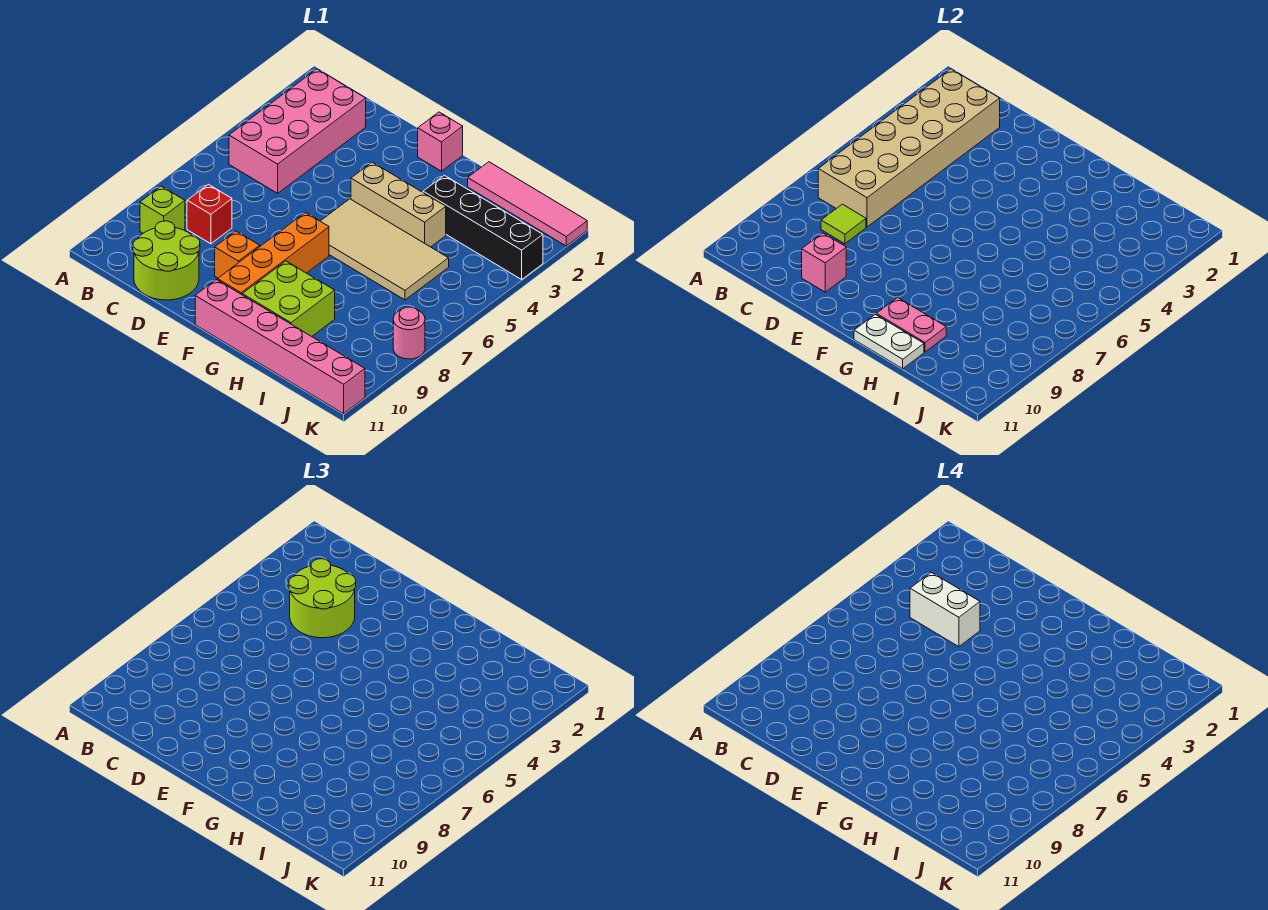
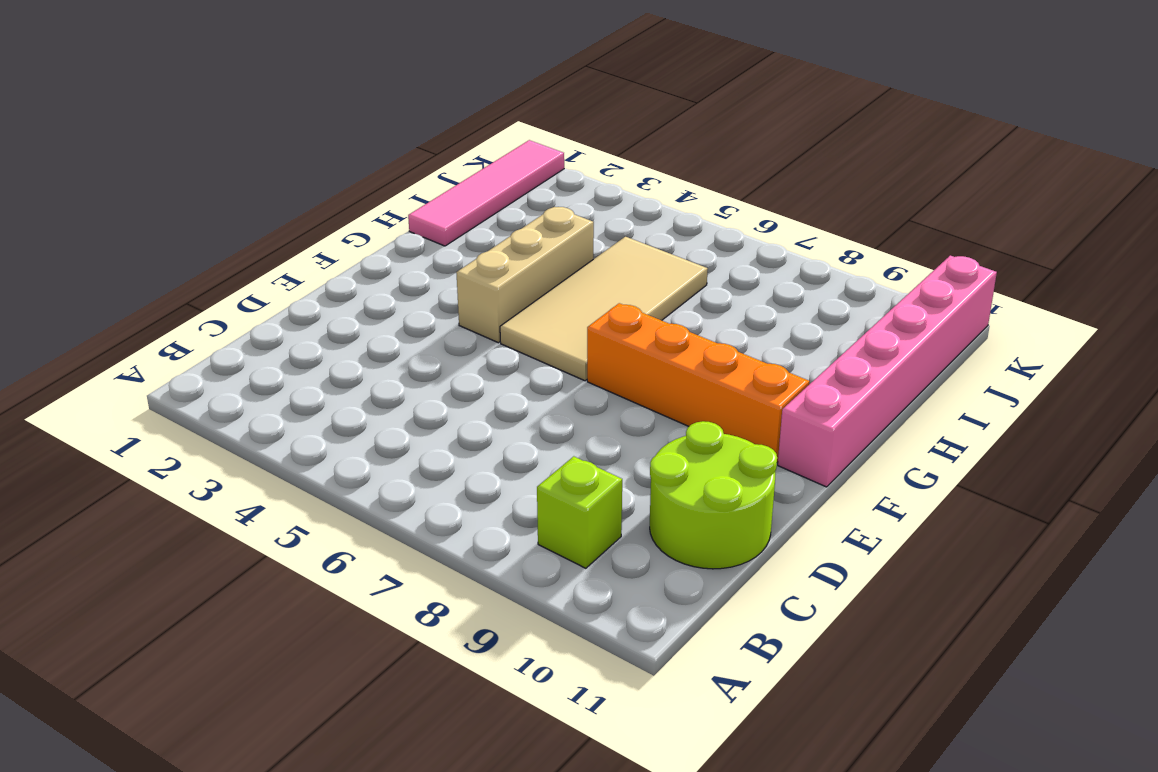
none -> pink brick B2:C5 level 1
none -> red brick C8 level 1
none -> orange brick E9 level 1

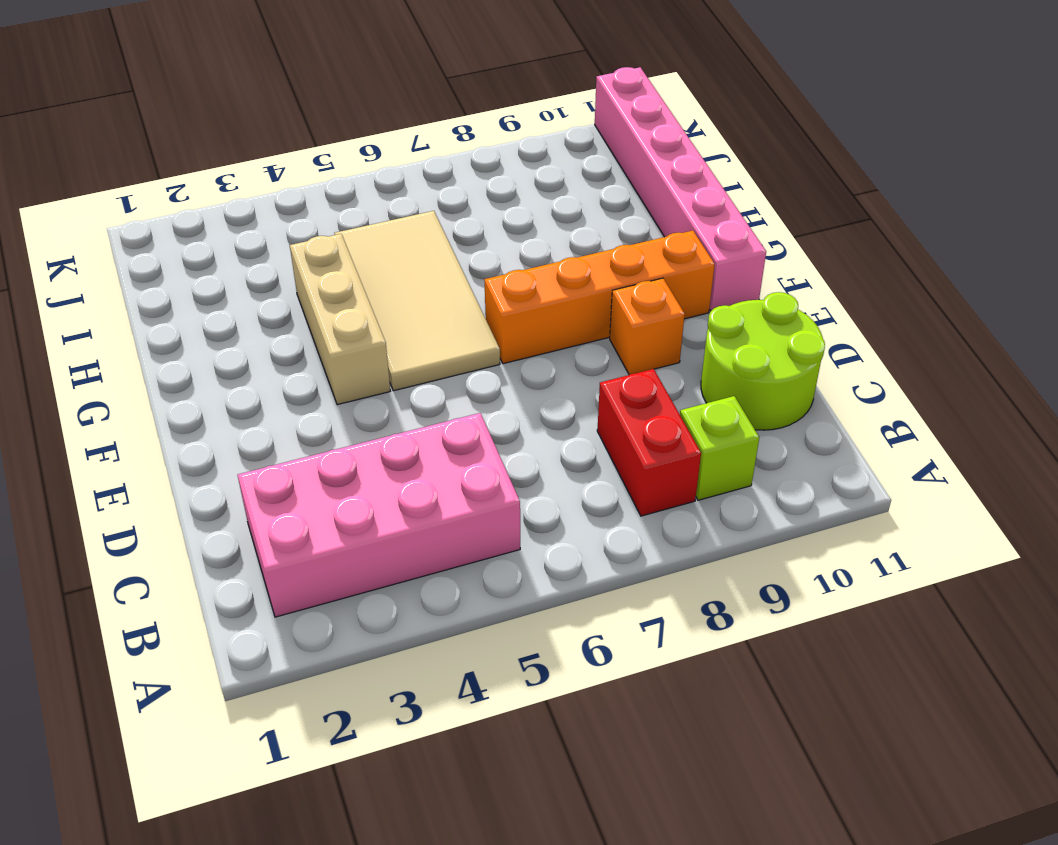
red brick B8:C8 level 1 -> red brick C8 level 1
none -> pink brick F1 level 1
none -> lime brick G9:H10 level 1
none -> pink tile H1:K1 level 1

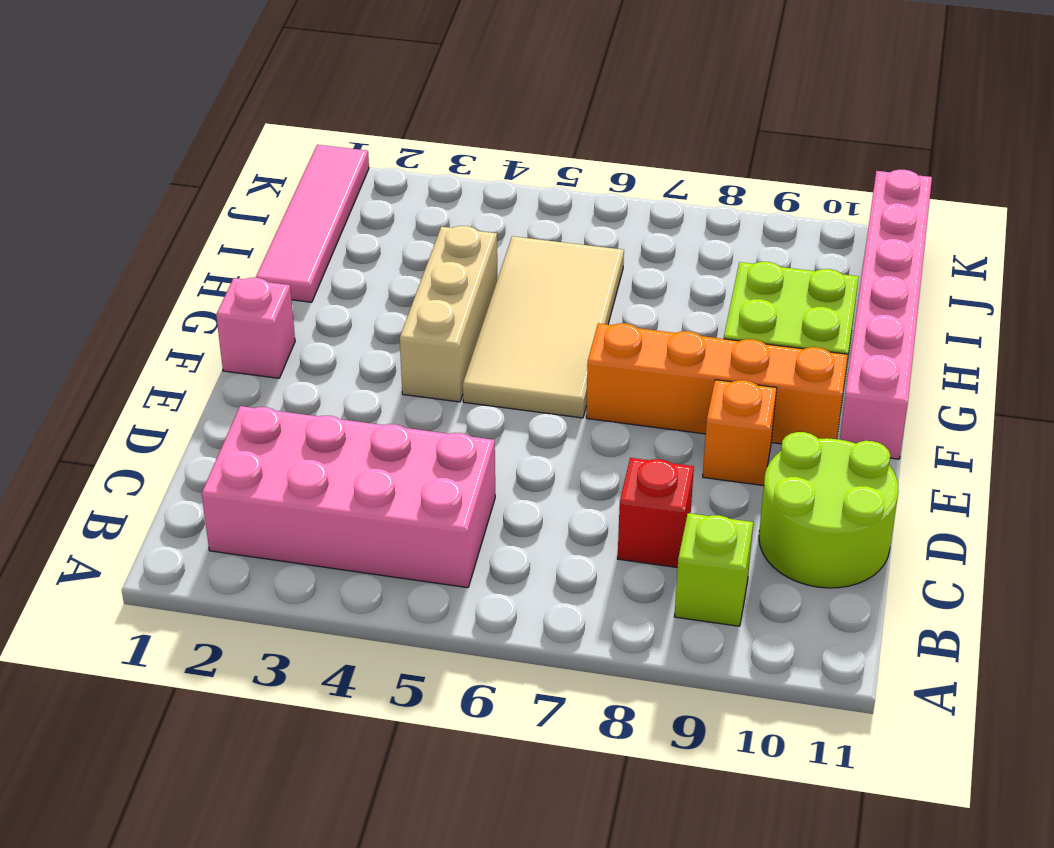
none -> black brick H3:K3 level 1
none -> pink round brick K8 level 1
none -> tan brick B2:C7 level 2

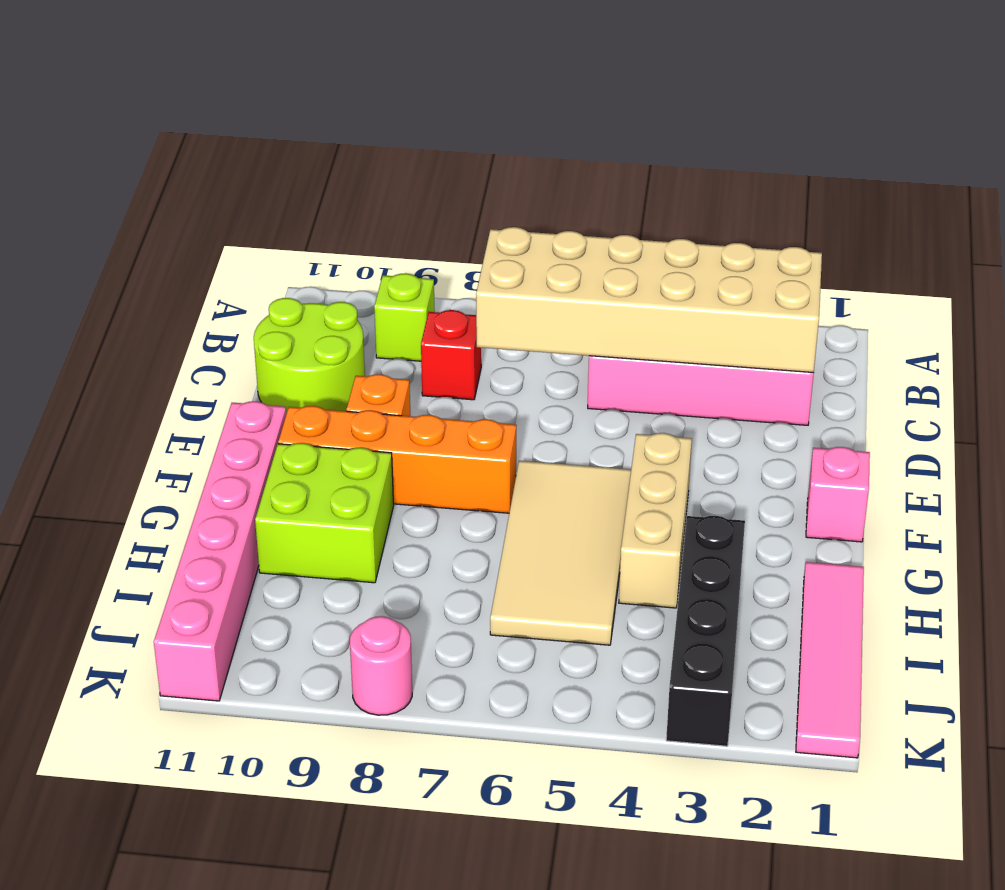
none -> lime tile C8 level 2
none -> pink brick D10 level 2
none -> pink plate G10:H10 level 2

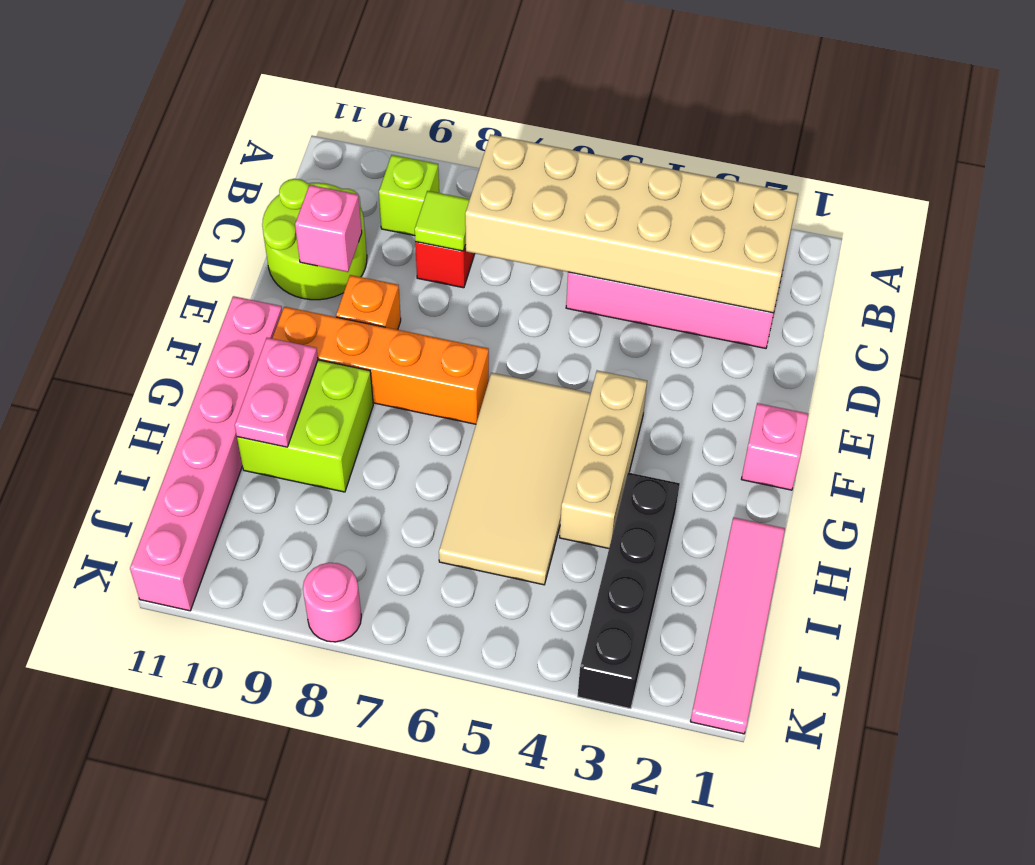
none -> white plate G11:H11 level 2
none -> lime round brick C3:D4 level 3
none -> white brick C4:D4 level 4

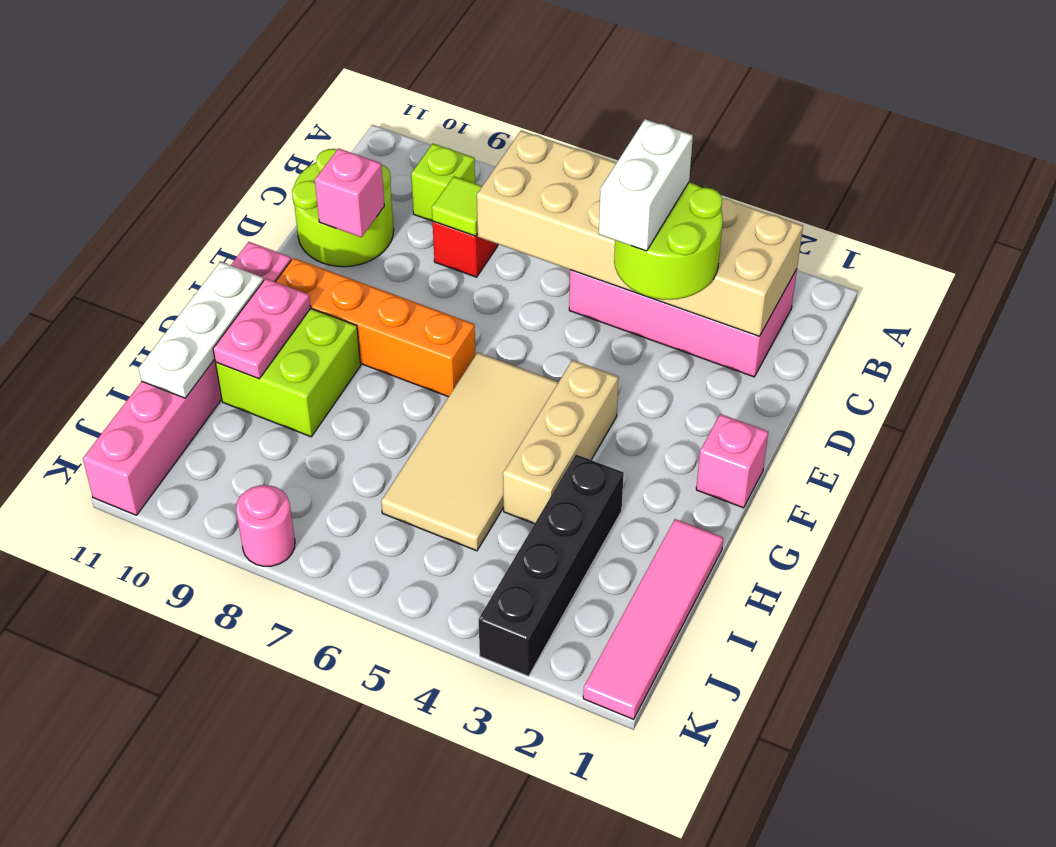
white plate G11:I11 level 2 -> white plate G11:H11 level 2
none -> orange brick E9 level 1

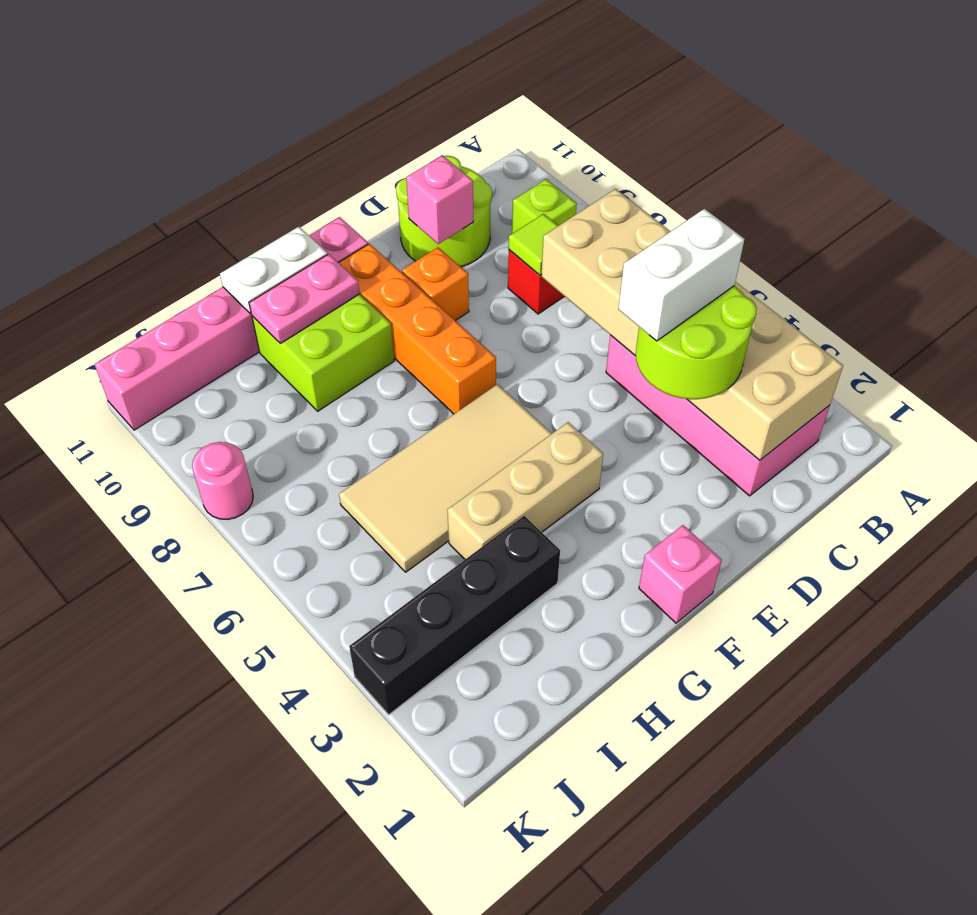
none -> pink tile H1:K1 level 1

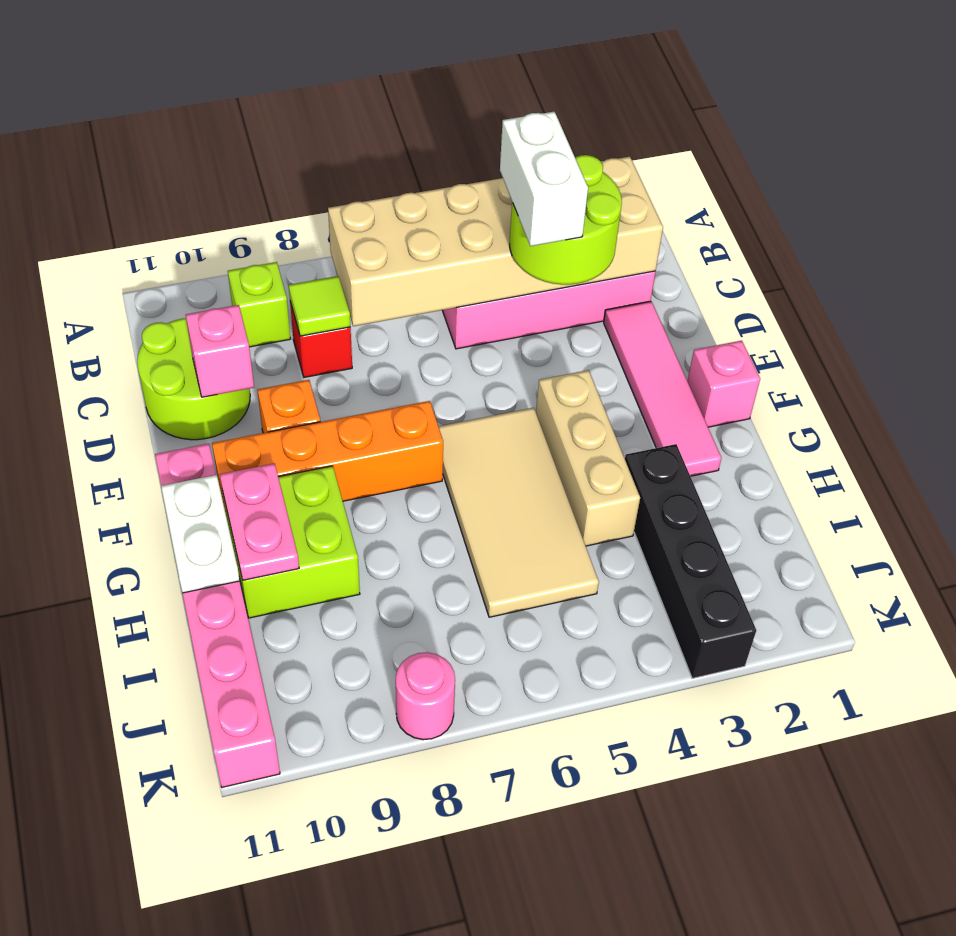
pink tile D2:G2 level 1 -> pink tile H1:K1 level 1

